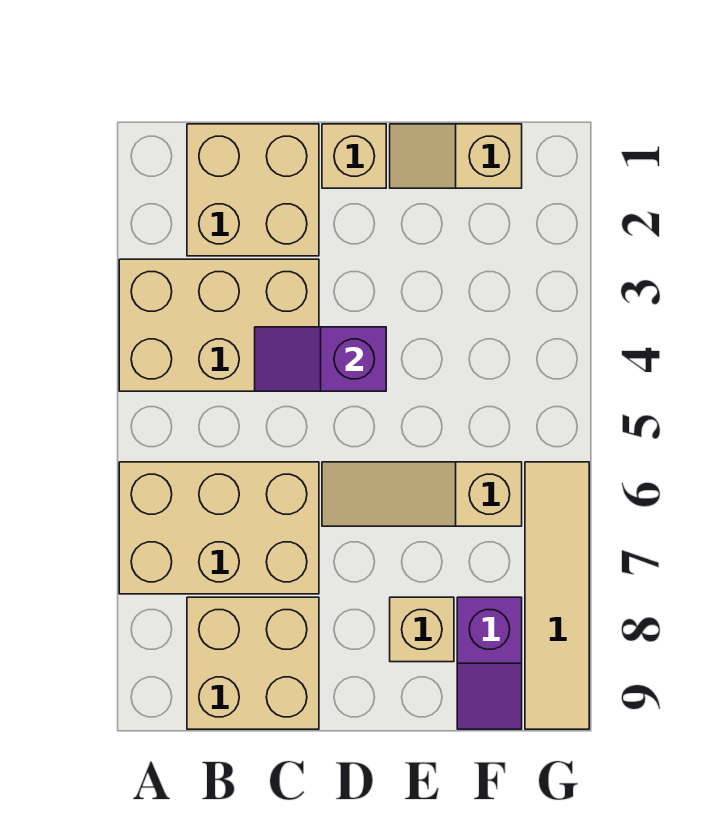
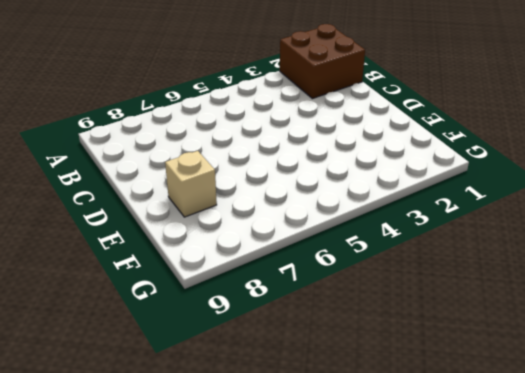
brown brick A1:B2 level 1 -> tan brick B1:C2 level 1
none -> tan brick A3:C4 level 1
none -> tan brick A6:C7 level 1

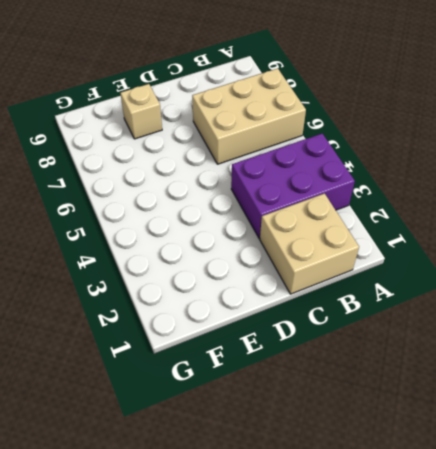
purple brick A3:C4 level 1 -> tan brick A3:C4 level 1
none -> tan brick B8:C9 level 1
none -> tan brick D1 level 1

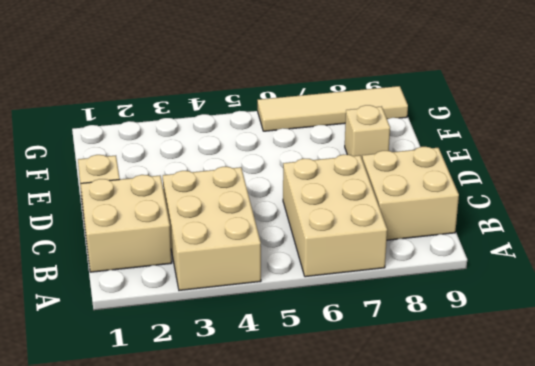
none -> tan slope D6:F6 level 1 top F
none -> tan slope E1:F1 level 1 top F

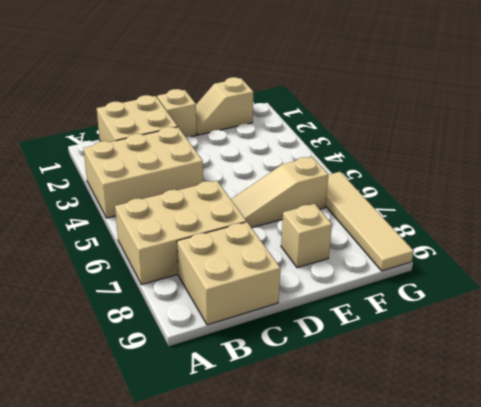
none -> purple slope F8:F9 level 1 top 8
none -> purple slope C4:D4 level 2 top D

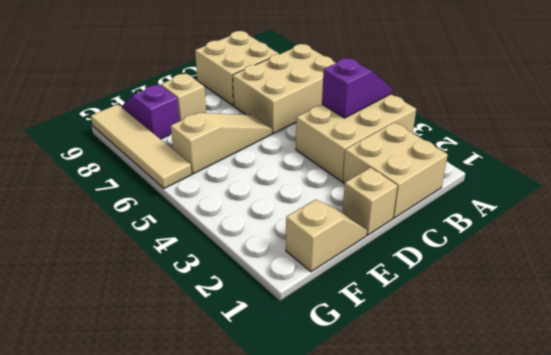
purple slope A4:B4 level 2 top B -> purple slope C4:D4 level 2 top D

